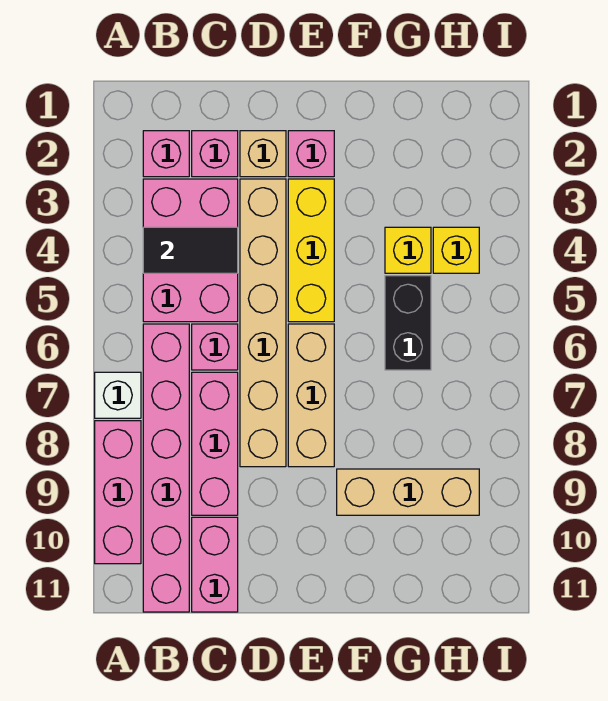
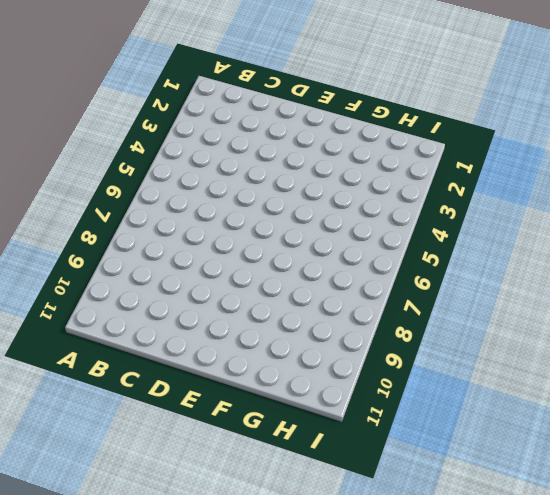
none -> white brick A7 level 1
none -> pink brick A8:A10 level 1
none -> pink brick B2 level 1

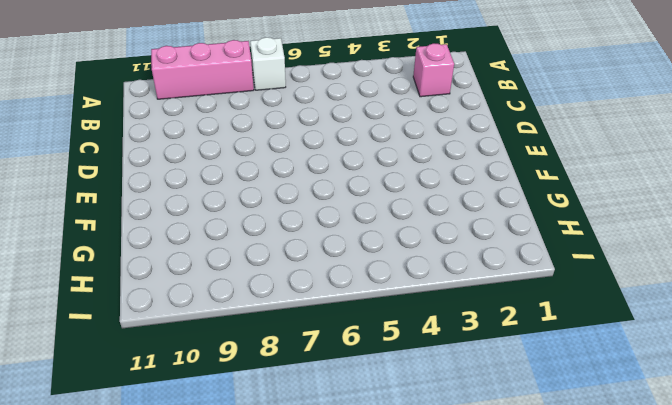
none -> pink brick B3:C5 level 1
none -> pink brick B6:B11 level 1
none -> pink brick C2 level 1

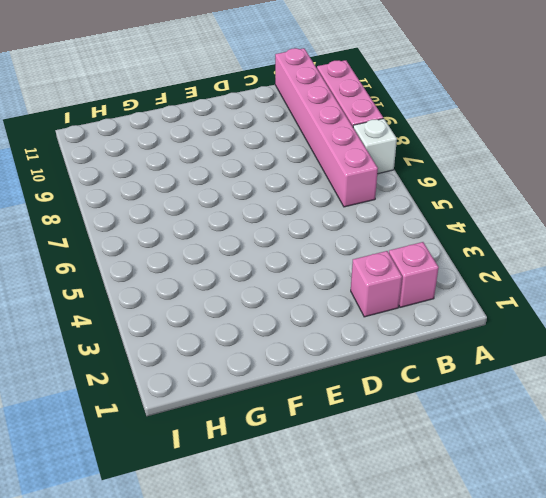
none -> pink brick B3:C5 level 1
none -> pink brick C6 level 1
none -> pink brick C7:C9 level 1

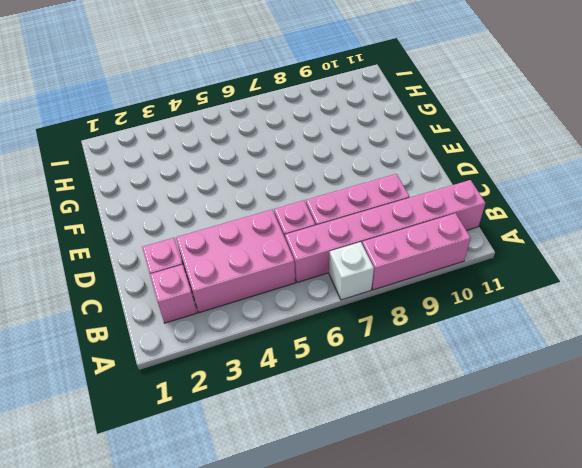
none -> pink brick C10:C11 level 1
none -> tan brick D2 level 1
none -> tan brick D3:D8 level 1

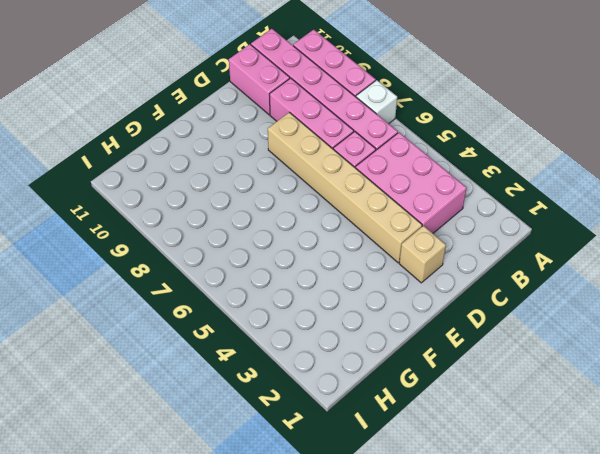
none -> pink brick B2 level 1
none -> pink brick C2 level 1
none -> pink brick E2 level 1

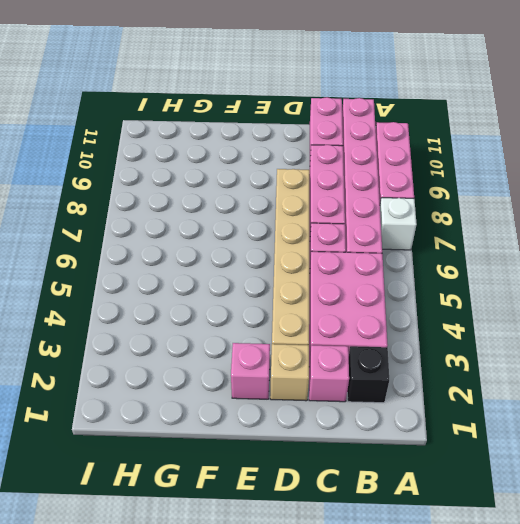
black brick B2 level 1 -> pink brick B2 level 1
none -> yellow brick E3:E5 level 1
none -> tan brick E6:E8 level 1
none -> tan brick F9:H9 level 1

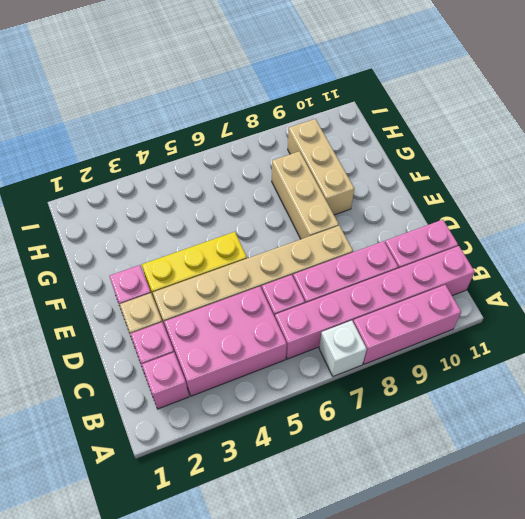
tan brick E8:G8 level 1 -> tan brick E6:E8 level 1
none -> yellow brick G4 level 1
none -> black brick G5:G6 level 1
none -> yellow brick H4 level 1

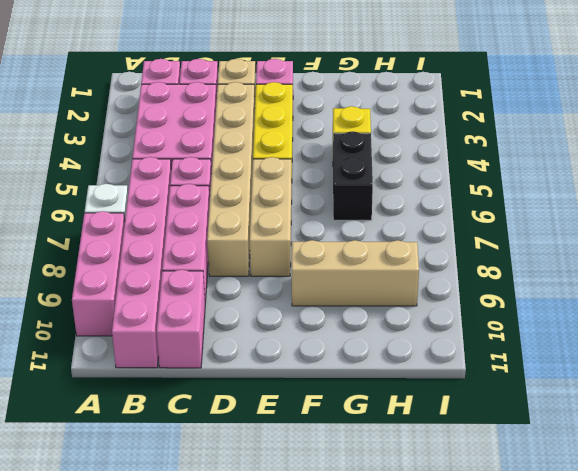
none -> yellow brick H4 level 1
none -> black tile B4:C4 level 2

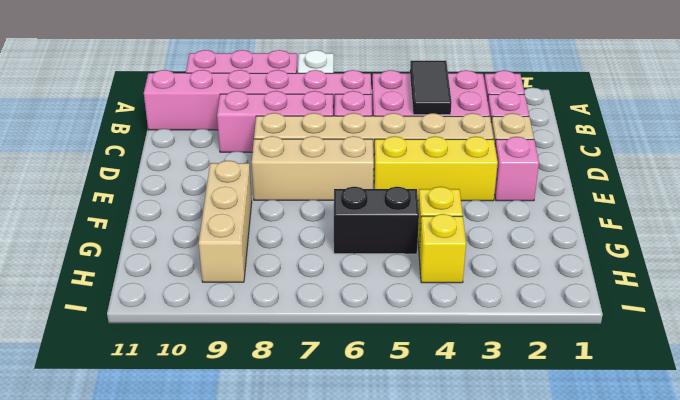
none -> pink brick C10:C11 level 1

